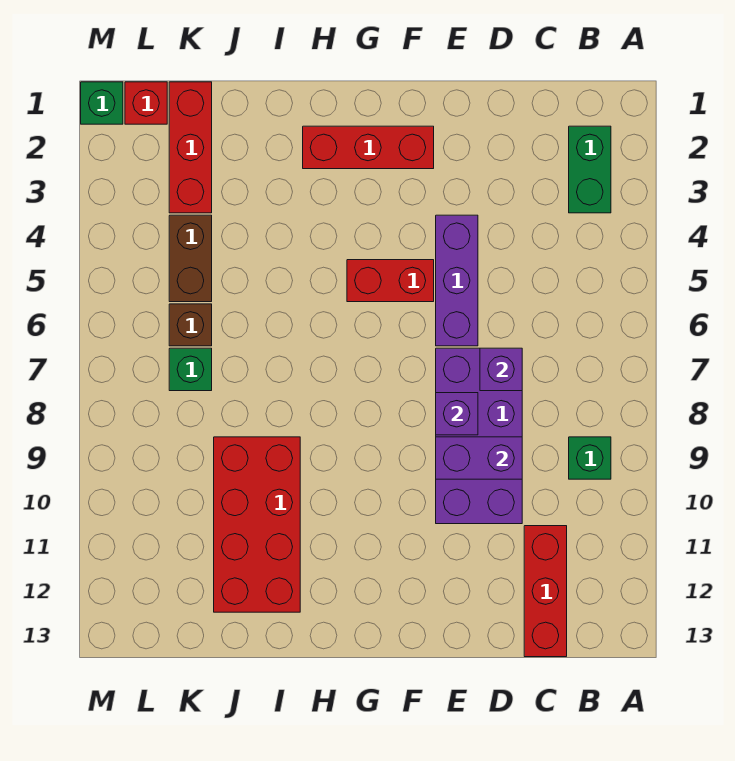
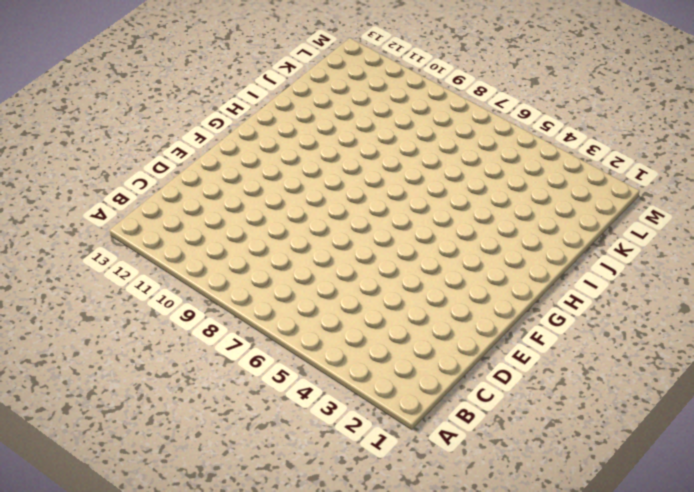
none -> green brick B2:B3 level 1
none -> green brick B9 level 1
none -> red brick C11:C13 level 1

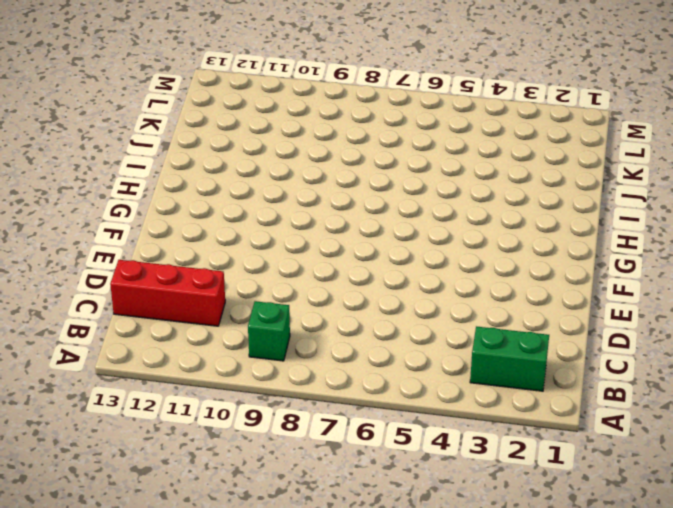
none -> purple brick D7:E10 level 1
none -> purple brick E4:E6 level 1
none -> red brick F2:H2 level 1

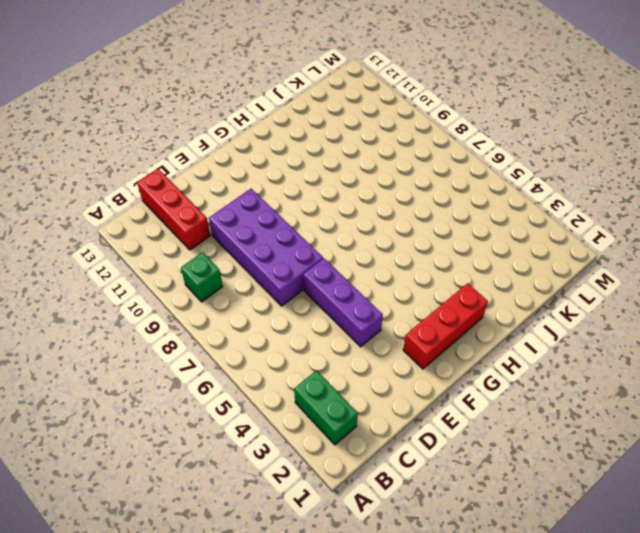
none -> red brick F5:G5 level 1
none -> red brick I9:J12 level 1
none -> red brick K1:K3 level 1

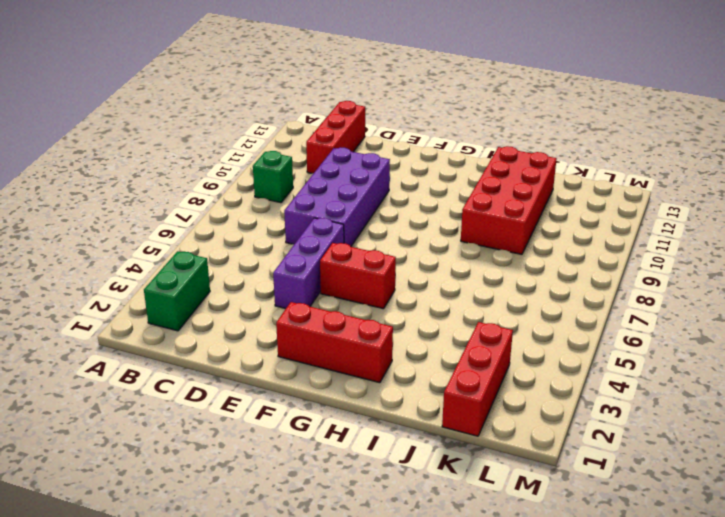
none -> brown brick K4:K5 level 1
none -> brown brick K6 level 1
none -> green brick K7 level 1

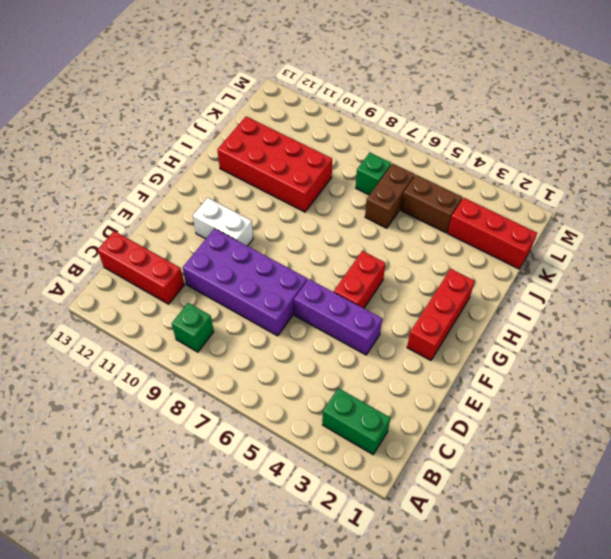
white brick F10:F11 level 1 -> none
brown brick J6:K6 level 1 -> brown brick K6 level 1
none -> red brick L1 level 1
none -> green brick M1 level 1
none -> purple brick D7 level 2

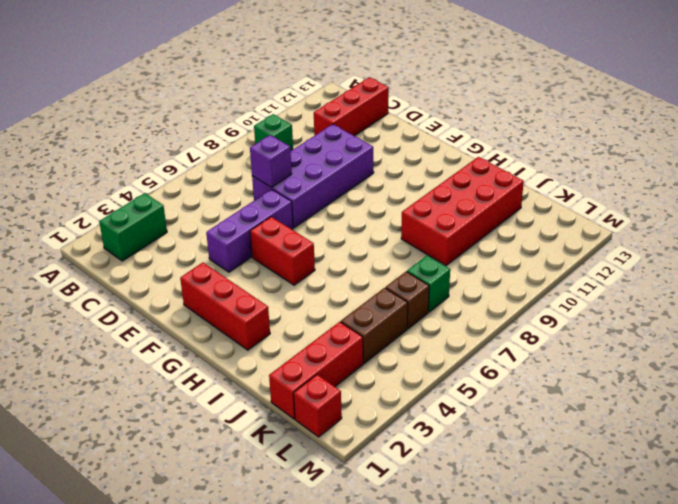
none -> green brick M1 level 1
none -> purple brick D9:E9 level 2
none -> purple brick E8 level 2

